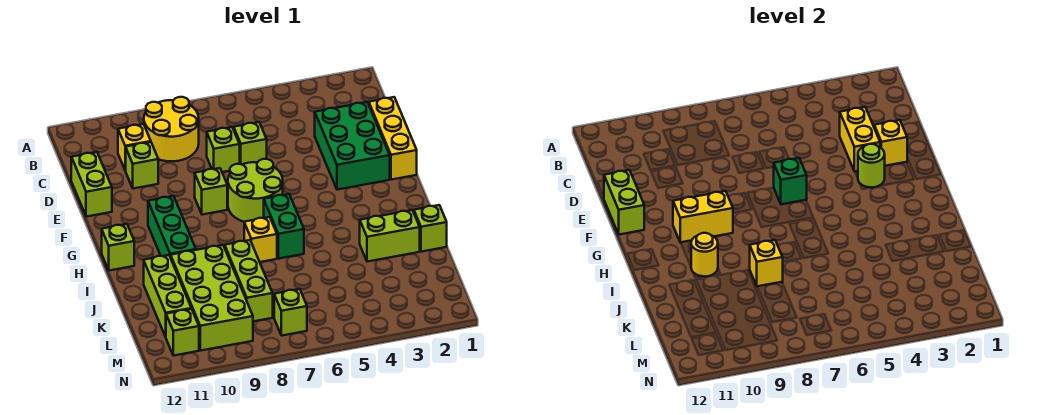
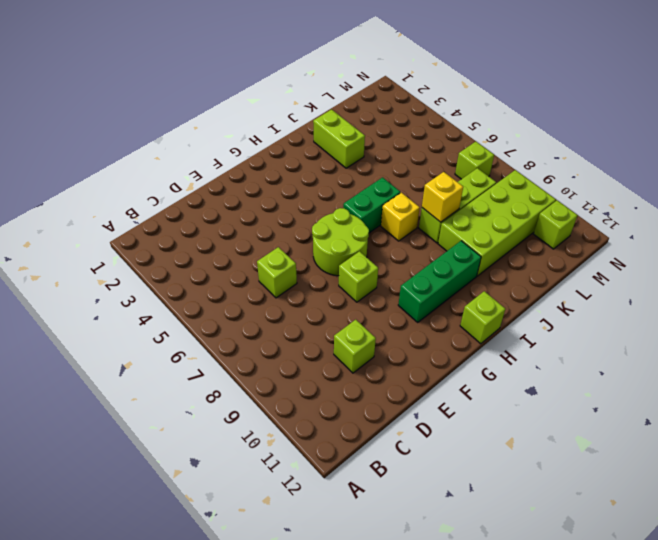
none -> yellow round brick B8:C9 level 1
none -> yellow brick C10 level 1
none -> yellow brick D1:F1 level 1

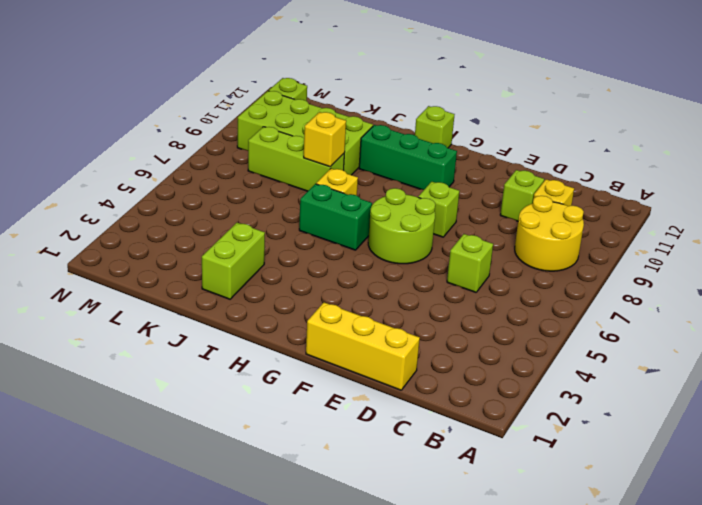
none -> green brick D2:F3 level 1
none -> lime brick D7 level 1
none -> lime brick D12:E12 level 1

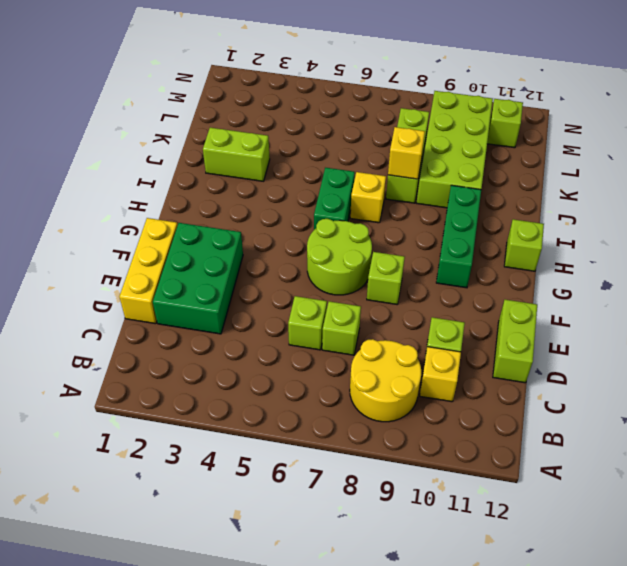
none -> lime brick J1 level 1
none -> lime brick J11:L11 level 1
none -> lime brick M7 level 1

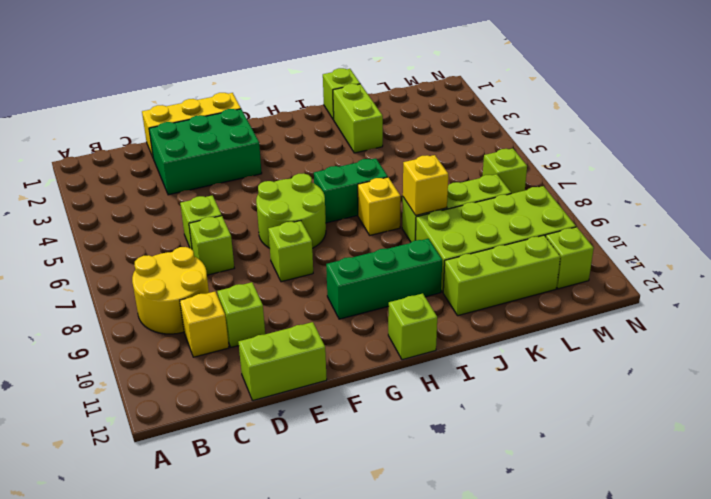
none -> yellow brick D3:E3 level 2
none -> yellow brick E2 level 2
none -> lime brick E12:F12 level 2

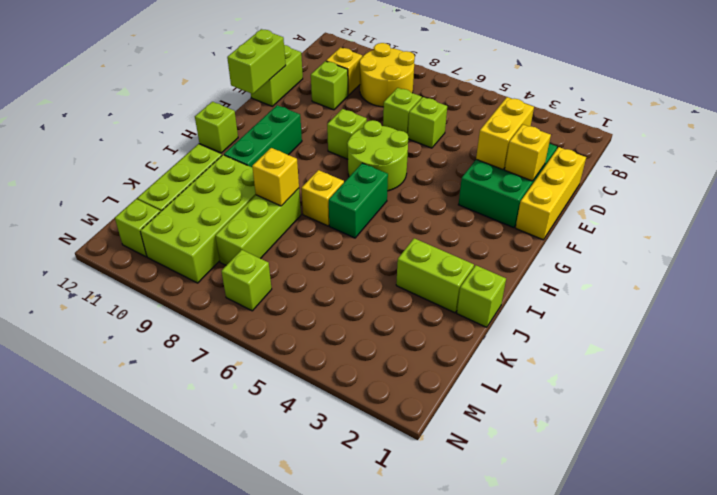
none -> lime round brick F3 level 2
none -> green brick F6 level 2
none -> yellow brick G9:G10 level 2

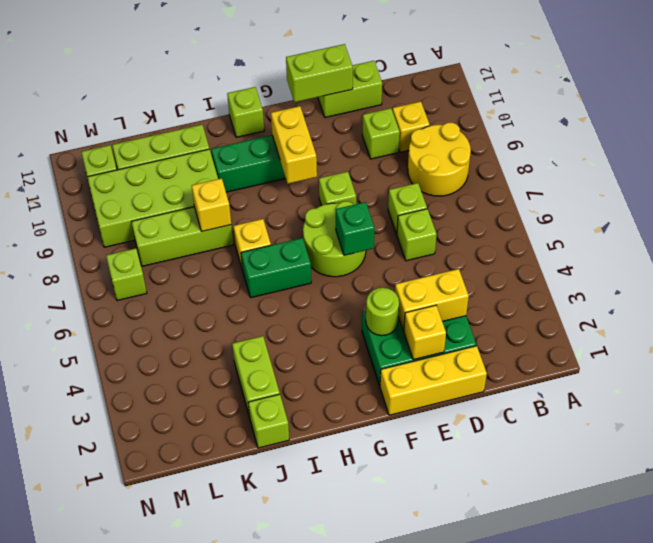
none -> yellow round brick I10 level 2

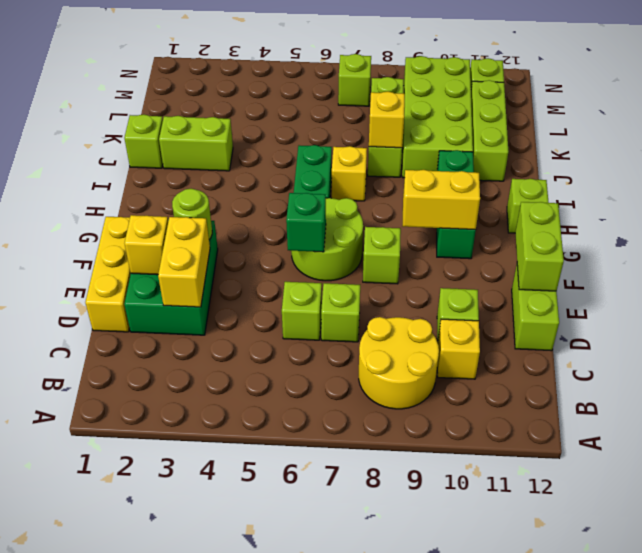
none -> yellow round brick I10 level 2

